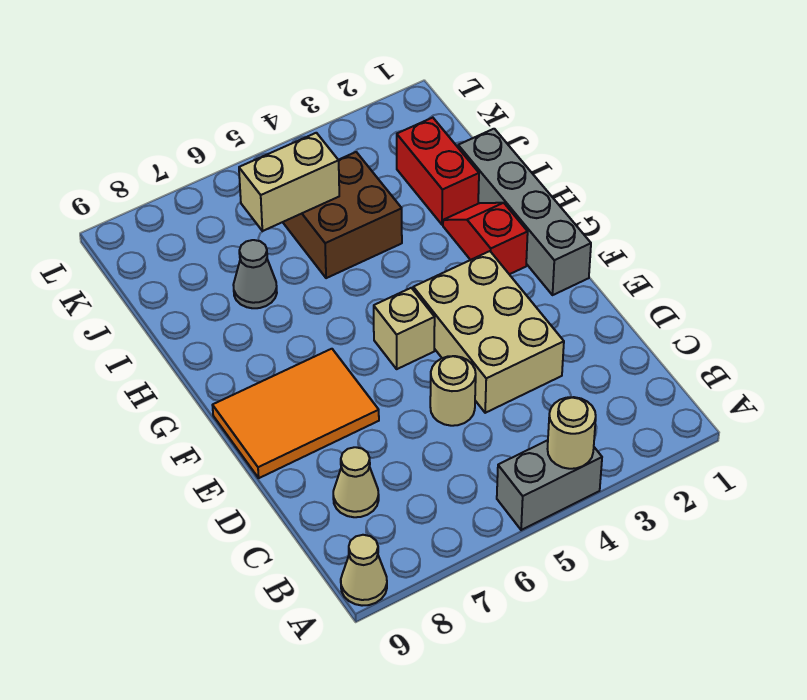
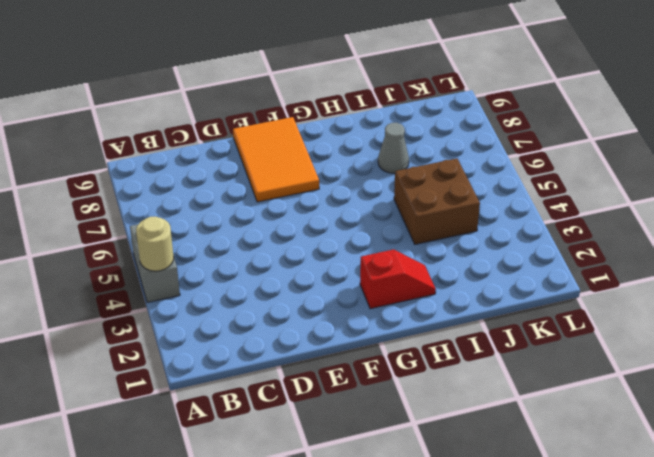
none -> tan cone A9 level 1
none -> tan cone C8 level 1
none -> tan brick D3:F4 level 1

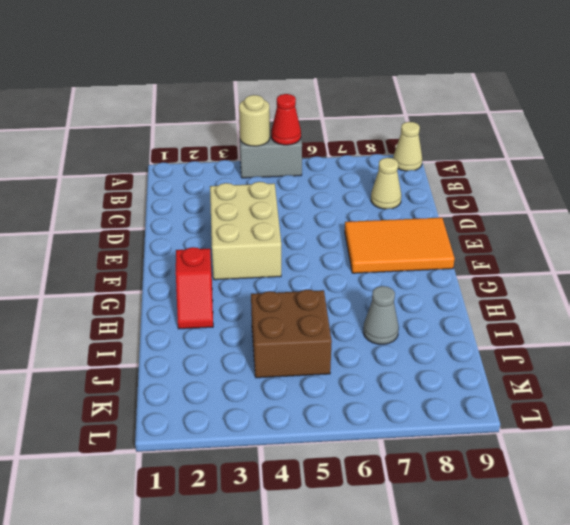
red cone A5 level 2 -> none
none -> tan round brick D5 level 1
none -> grey brick F1:I1 level 1
none -> tan brick F5 level 1

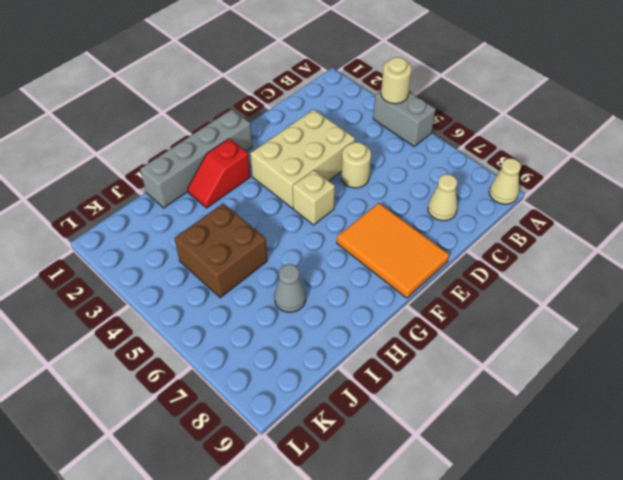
none -> red brick I2:J2 level 1
none -> tan brick J5:J6 level 2

